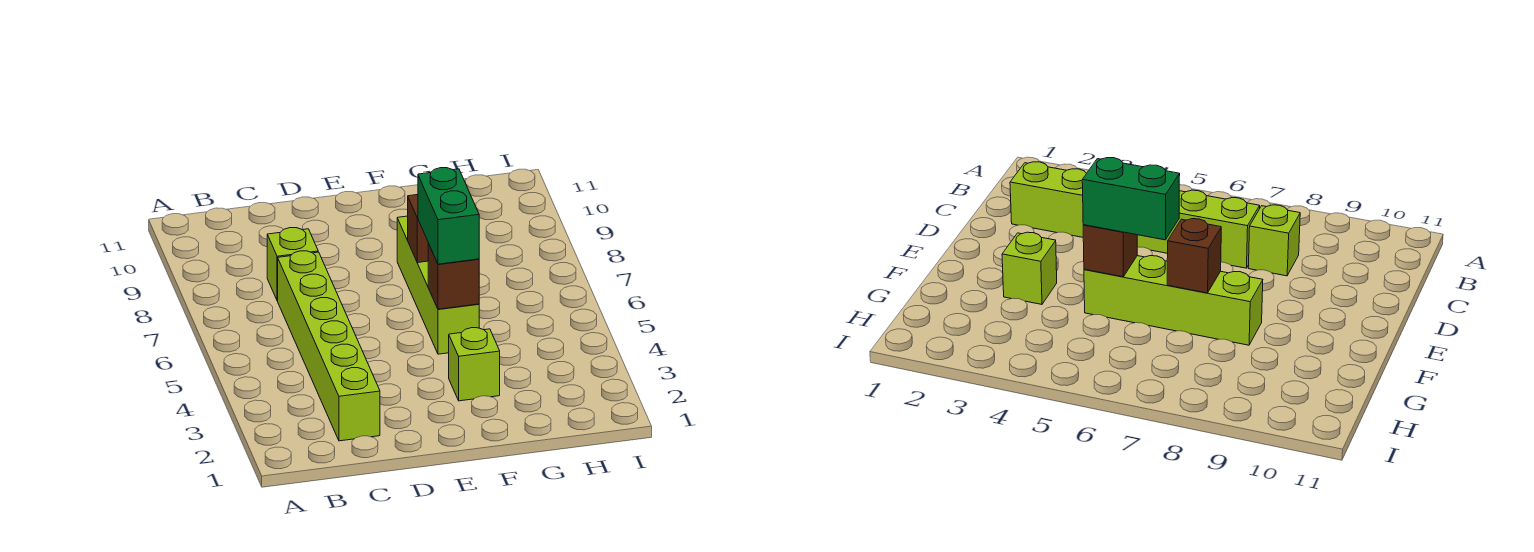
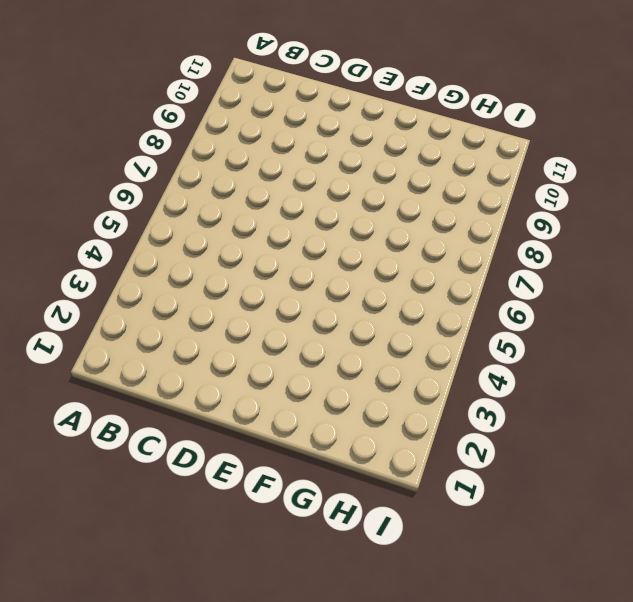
none -> lime brick C2:C7 level 1
none -> lime brick C8 level 1

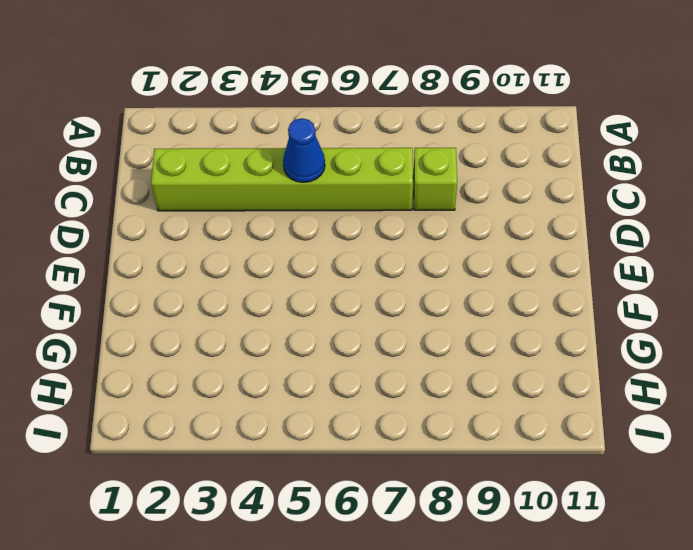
blue cone C5 level 2 -> none
none -> lime brick F3 level 1
none -> lime brick F5:F8 level 1

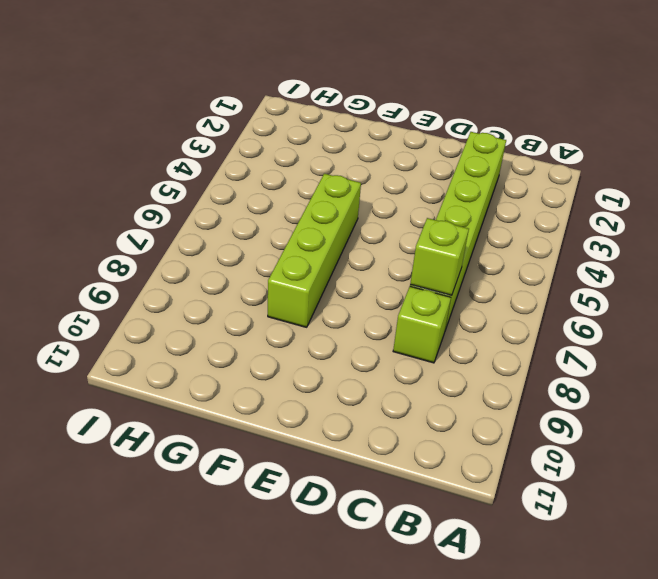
lime brick C7 level 2 -> lime brick F3 level 1
none -> brown brick F5 level 2
none -> brown brick F7 level 2

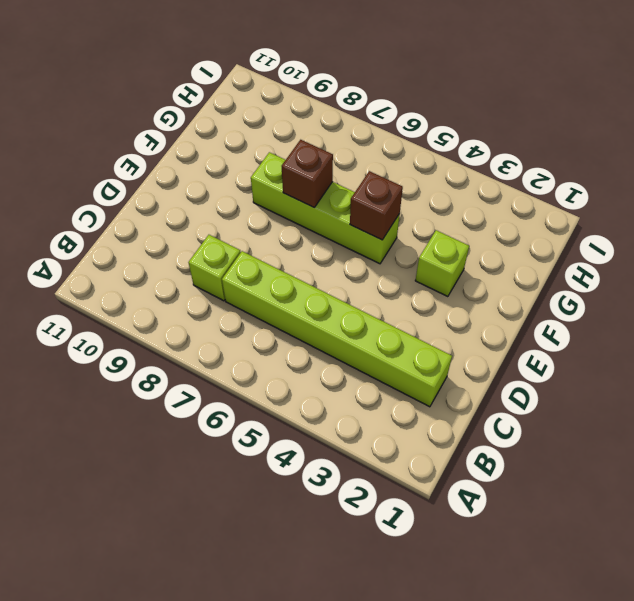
none -> green brick F5:F6 level 3

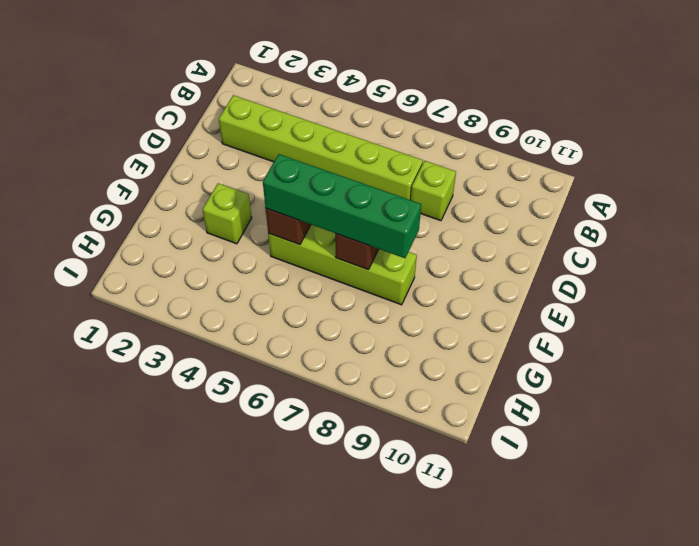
green brick F5:F8 level 3 -> green brick F5:F6 level 3

